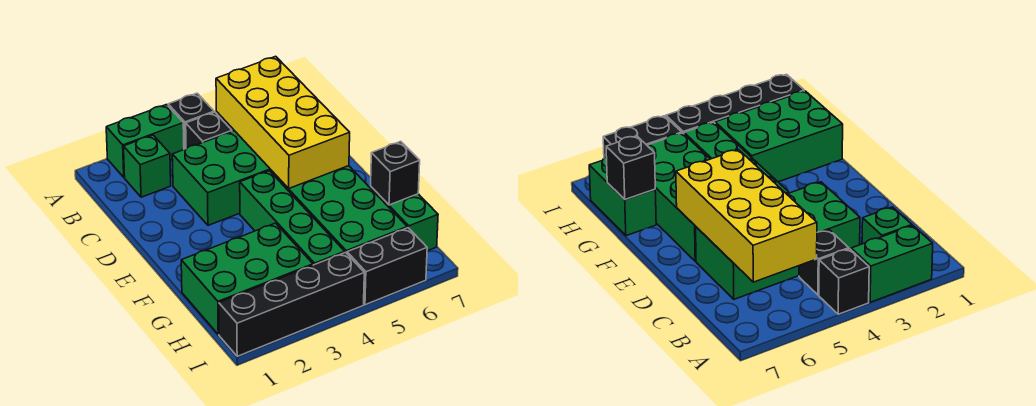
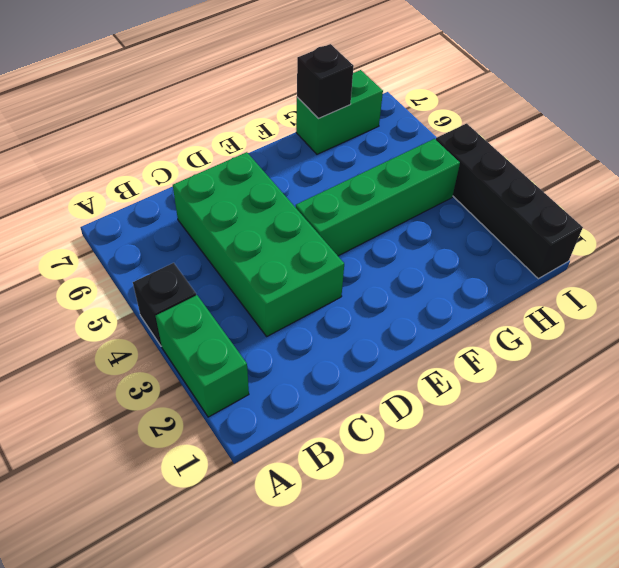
none -> green brick B2 level 1
none -> black brick B4 level 1
none -> green brick E5:H6 level 1

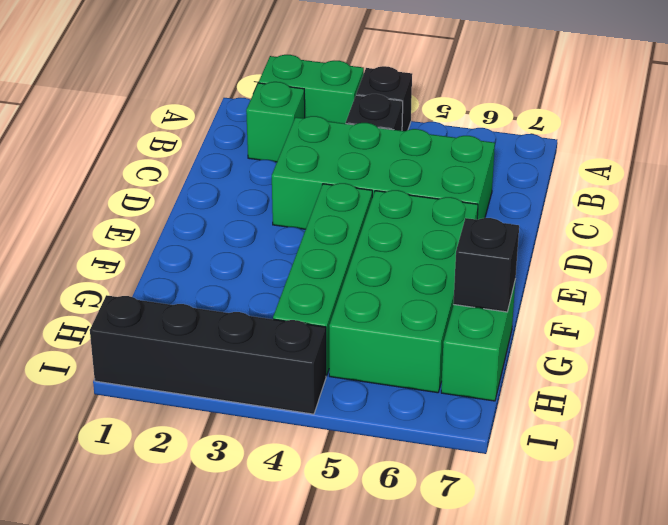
none -> green brick G1:H3 level 1
none -> black brick I5:I6 level 1
none -> yellow brick B5:E6 level 2

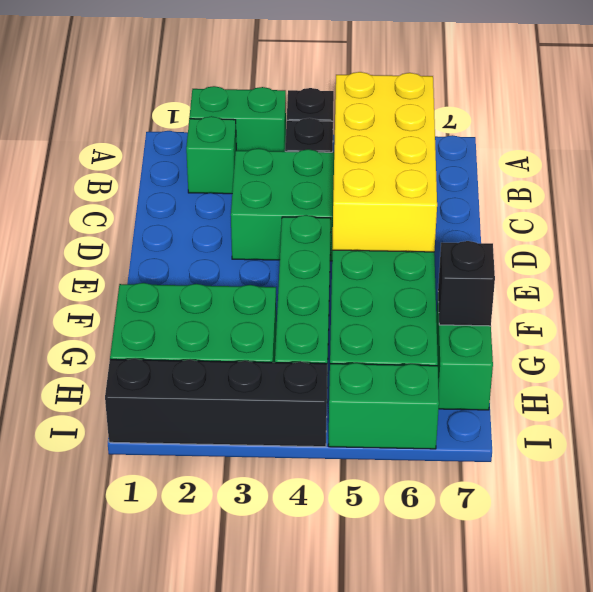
green brick I5:I6 level 1 -> black brick I5:I6 level 1

